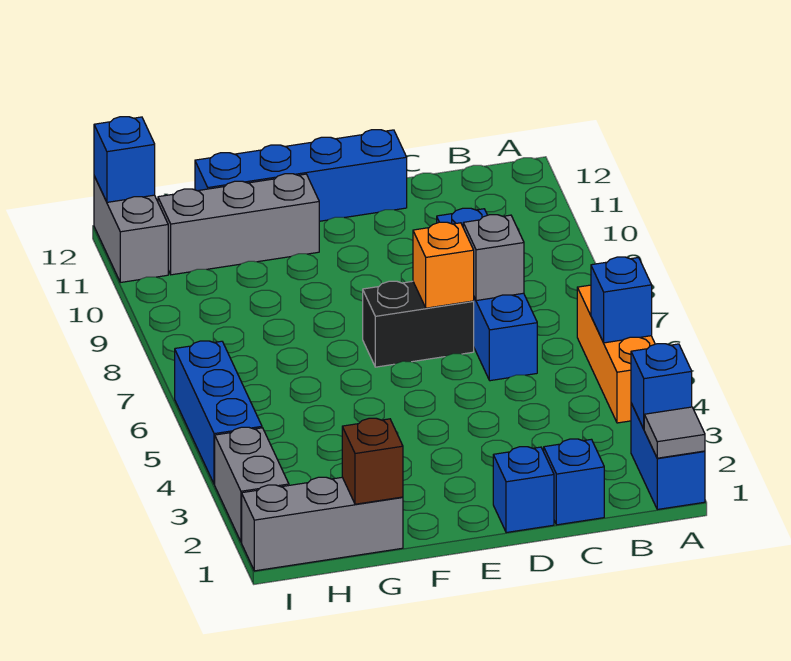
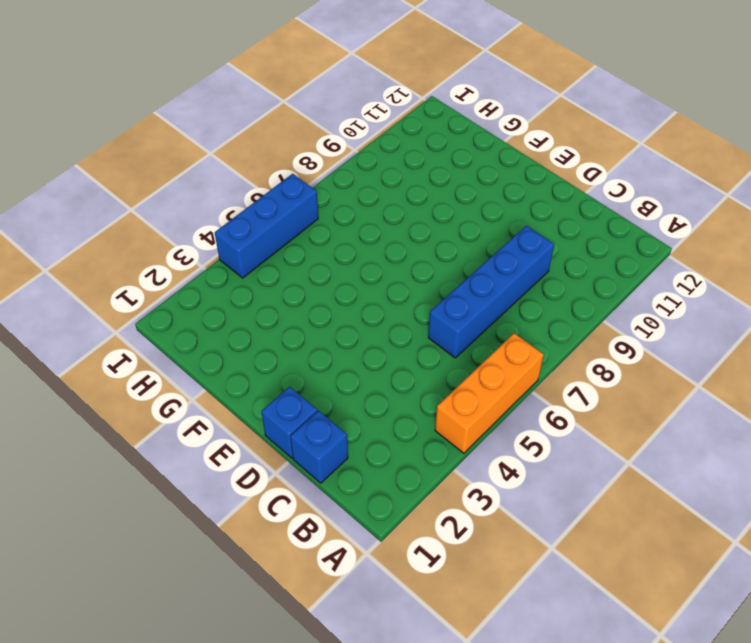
none -> blue brick A1:A2 level 1
none -> black brick D7:E7 level 1
none -> blue brick D12:G12 level 1

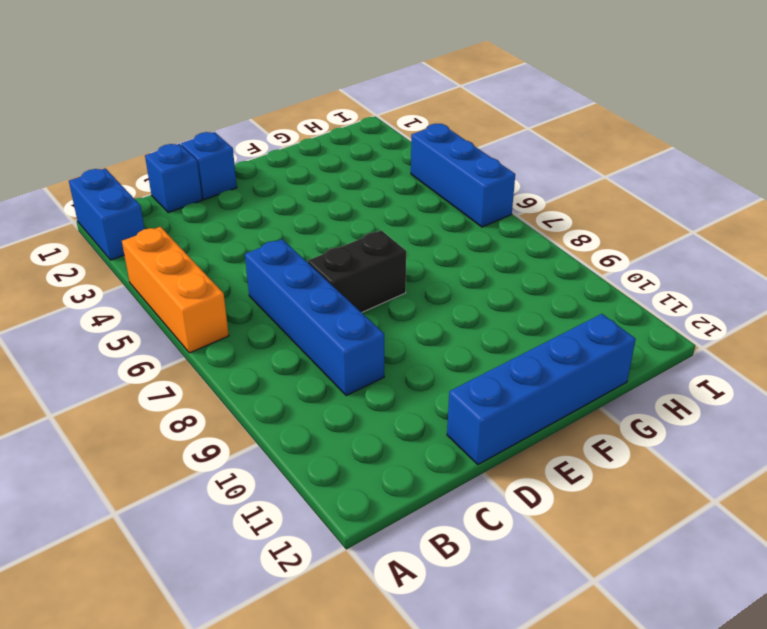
none -> grey brick F11:H11 level 1
none -> grey brick G1:I1 level 1
none -> grey brick I2:I3 level 1

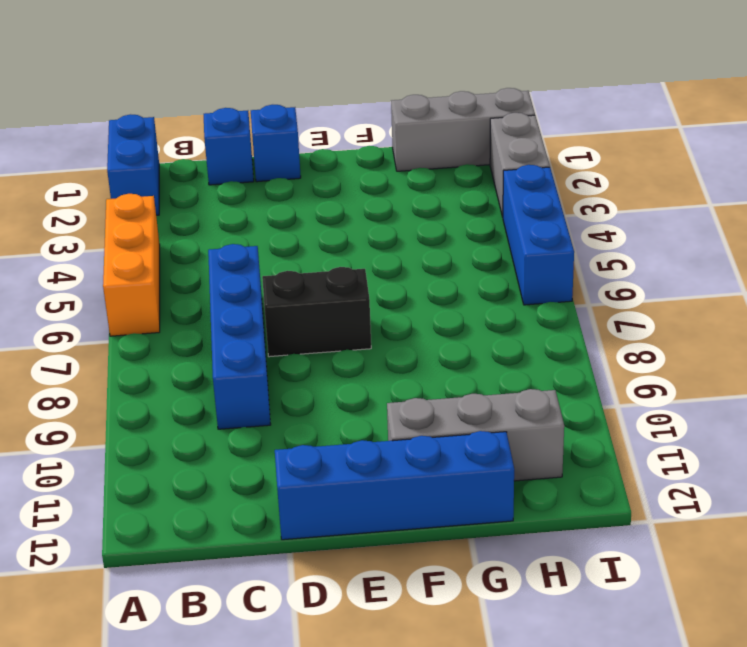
none -> grey brick I11:I12 level 1
none -> grey tile A1 level 2
none -> blue brick A2 level 2

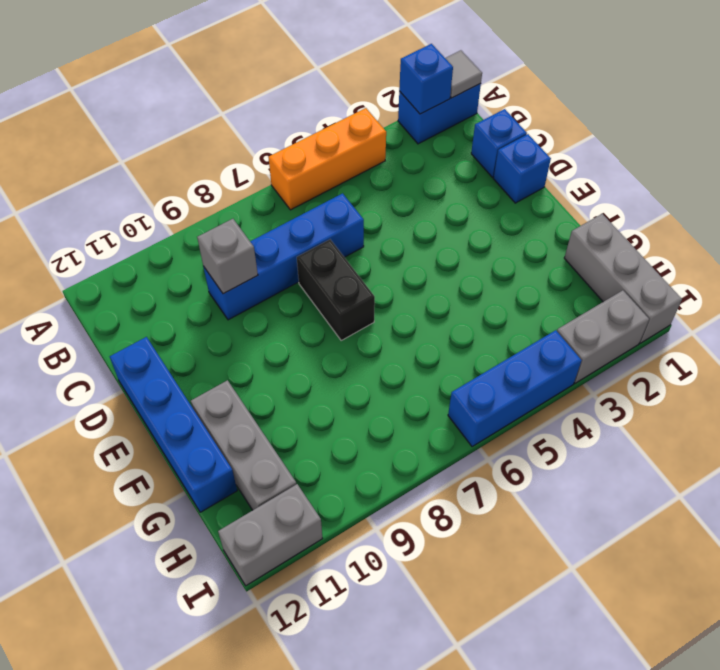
grey brick C9 level 2 -> grey brick C7 level 2
none -> blue brick A5 level 2
none -> orange brick D7 level 2
none -> brown brick G1 level 2

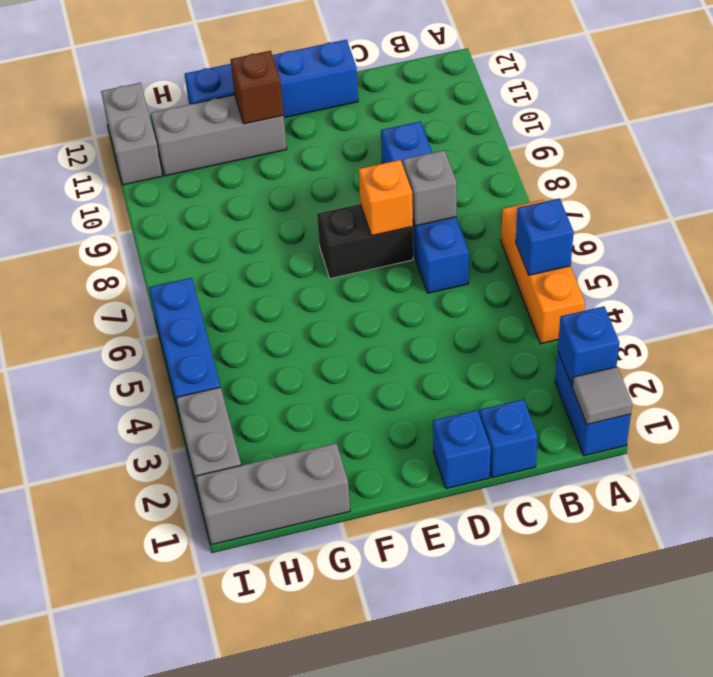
brown brick F11 level 2 -> brown brick G1 level 2
none -> blue brick I12 level 2

